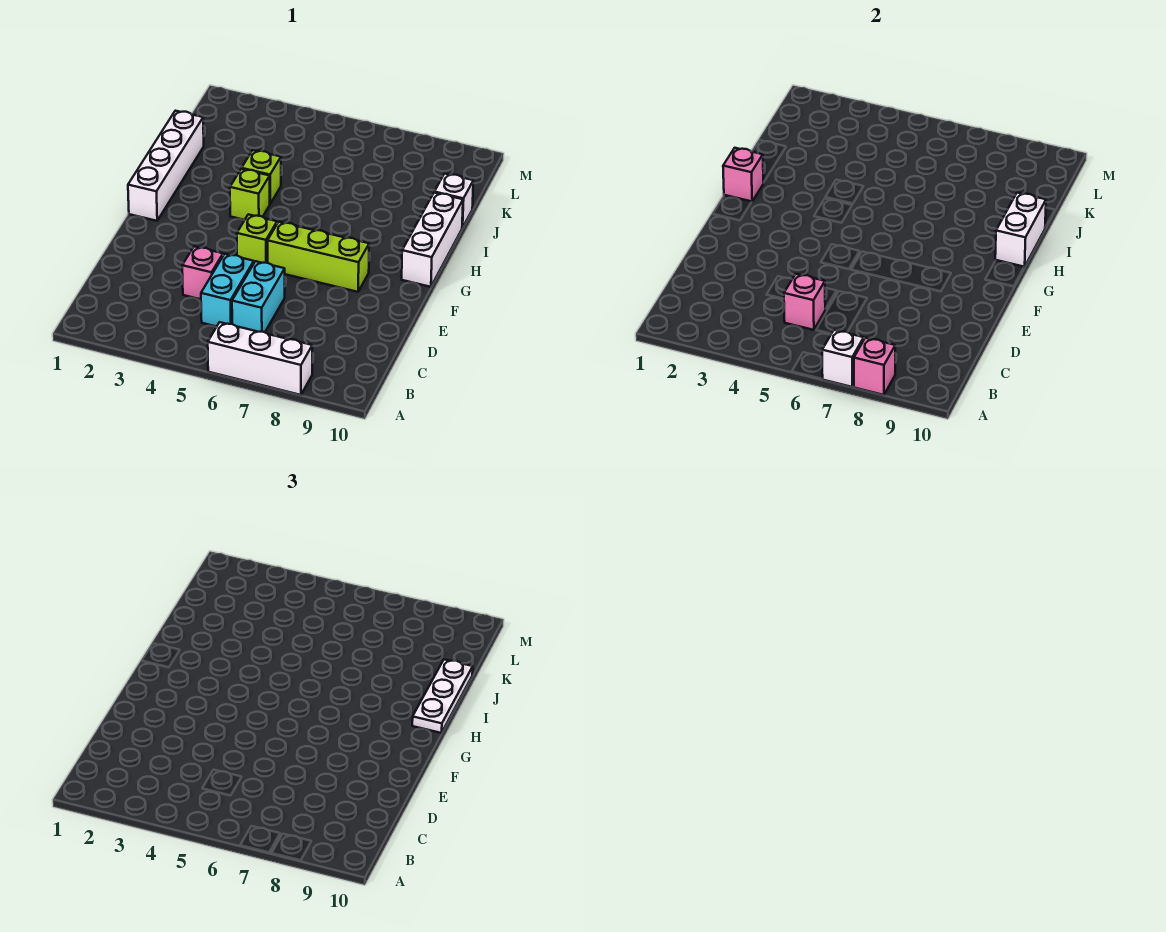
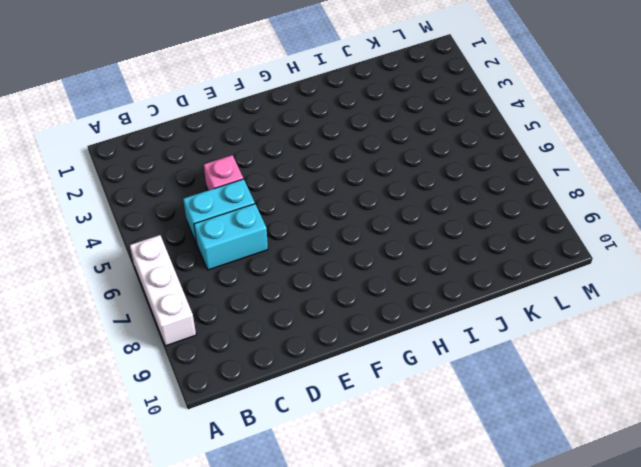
none -> lime brick F5 level 1
none -> lime brick F6:F8 level 1
none -> white brick G1:J1 level 1

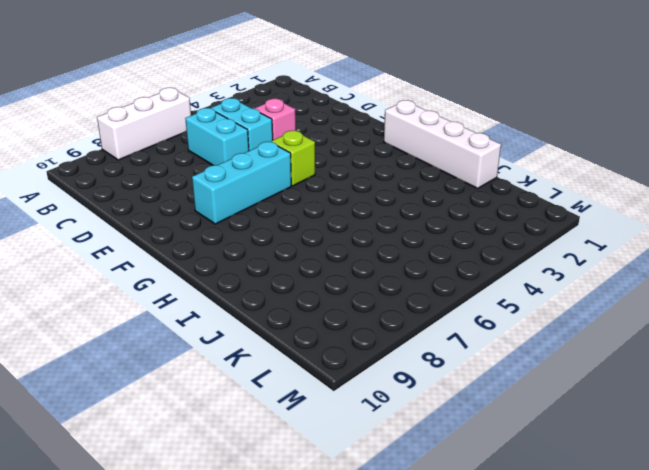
cyan brick F6:F8 level 1 -> lime brick F6:F8 level 1
none -> white brick G10:I10 level 1
none -> lime brick H4 level 1
none -> lime brick I4 level 1

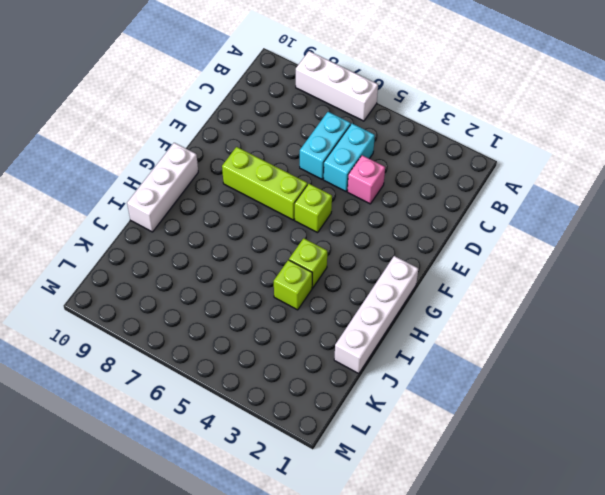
none -> white brick J10 level 1
none -> white brick A7 level 2
none -> pink brick A8 level 2

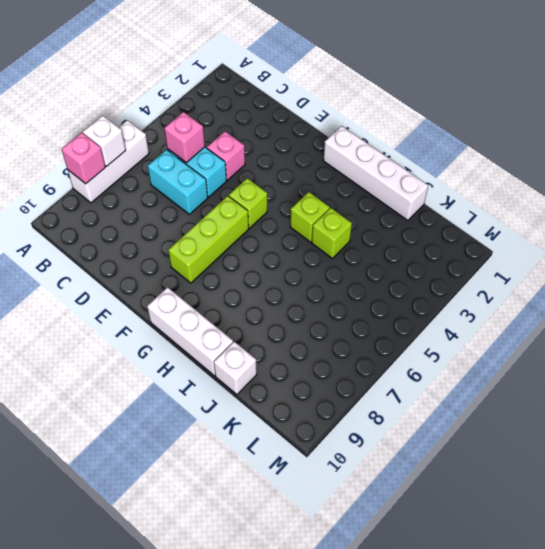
none -> pink brick H1 level 2
none -> white brick H10:I10 level 2
none -> white plate H10:J10 level 3

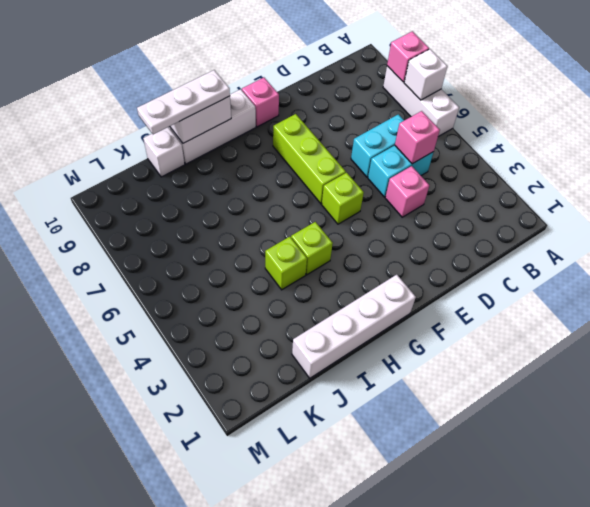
pink brick F10 level 1 -> pink brick H1 level 2

